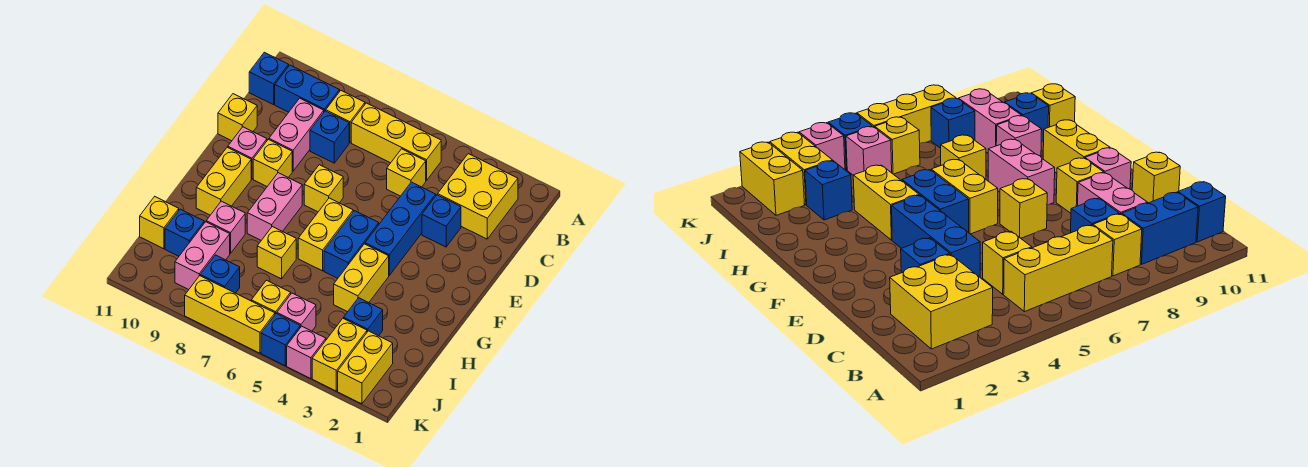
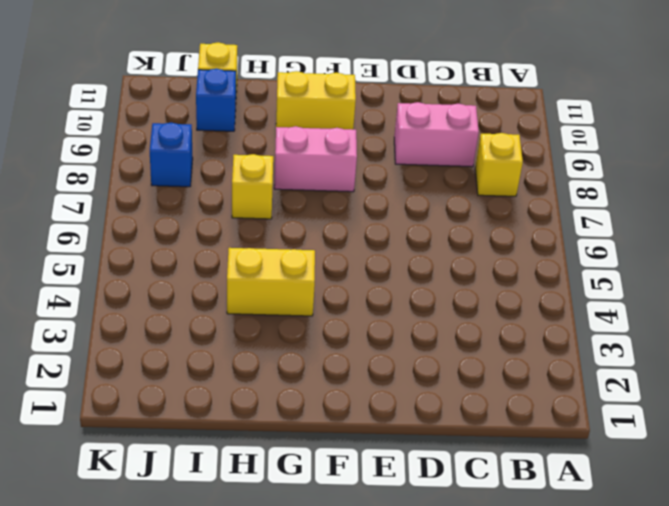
none -> yellow brick B2:C3 level 1
none -> yellow brick B5:B7 level 1
none -> blue brick B9:B10 level 1
none -> blue brick B11 level 1

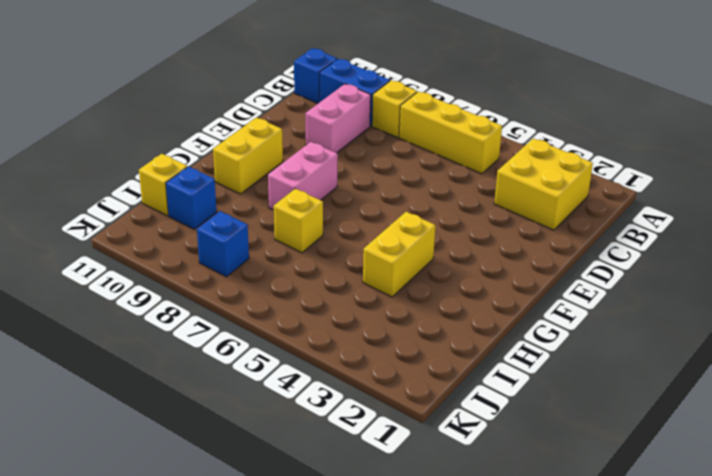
none -> yellow brick C5 level 1
none -> blue brick C8 level 1
none -> blue brick D3 level 1
none -> blue brick D4:F4 level 1

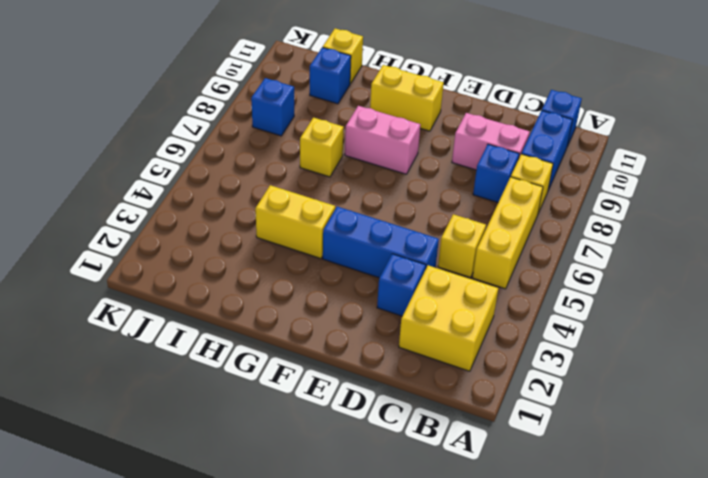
none -> yellow brick D11 level 1
none -> yellow brick E7 level 1
none -> yellow brick E9 level 1
none -> pink brick E10 level 1

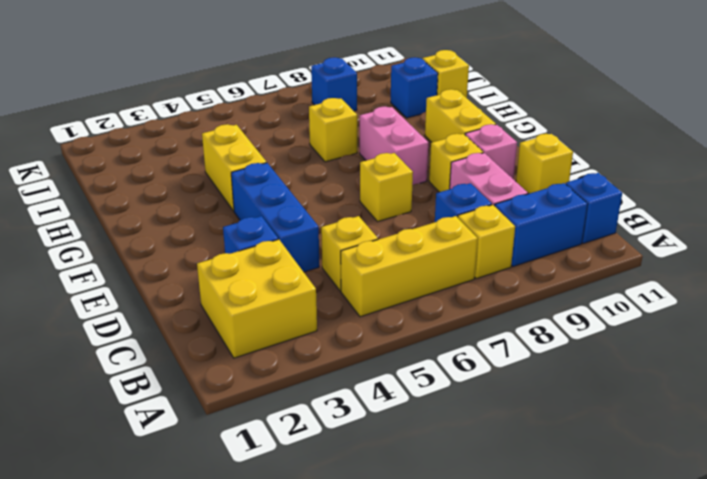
none -> blue brick F5:G5 level 1
none -> yellow brick F6:G6 level 1
none -> pink brick H9 level 1
none -> blue brick I3 level 1

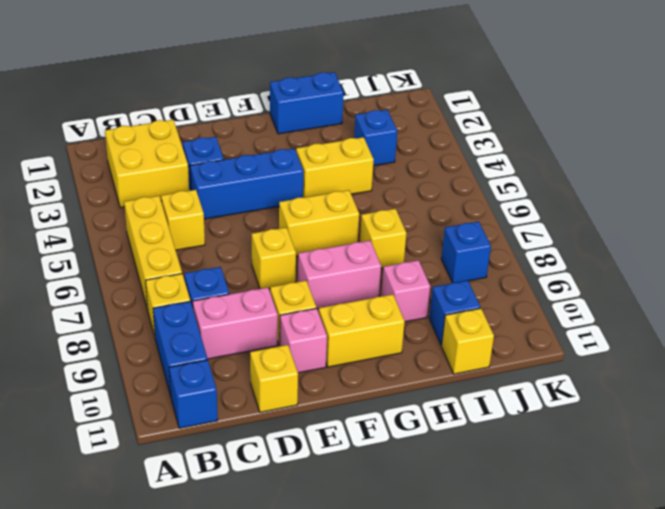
blue brick G1:H1 level 1 -> blue brick F5:G5 level 1
none -> pink brick I9:J9 level 1
none -> yellow brick J2:K2 level 1
none -> yellow brick J3:K3 level 1
none -> pink brick J5 level 1

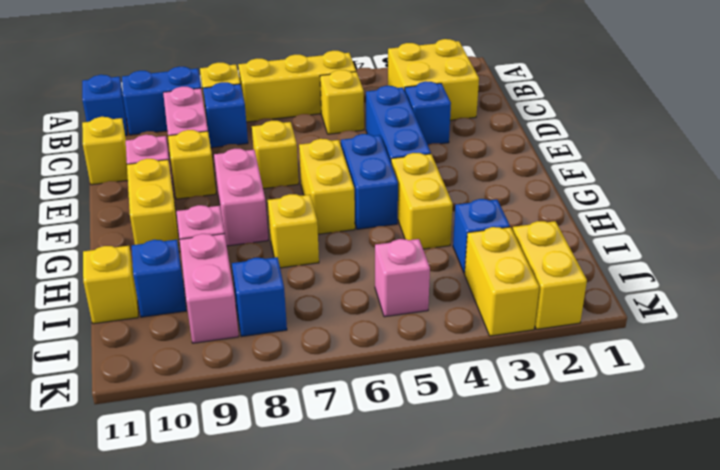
none -> yellow brick J6 level 1
none -> pink brick K4 level 1
none -> blue brick K5 level 1
none -> yellow brick K6:K8 level 1

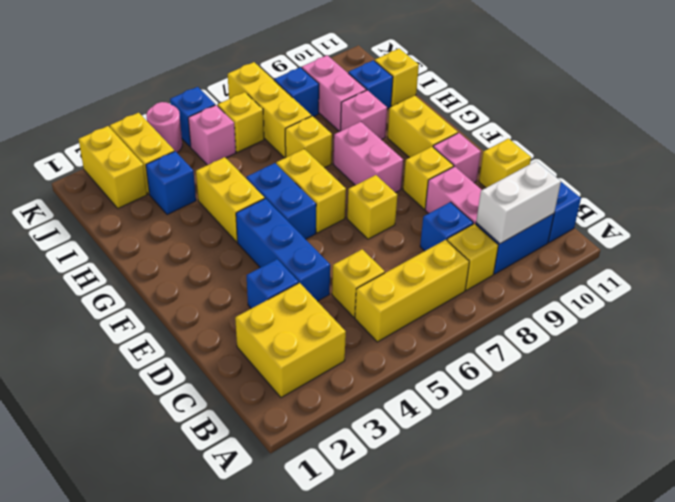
white brick B9:B10 level 2 -> none
yellow brick I7:K7 level 1 -> yellow brick K6:K8 level 1
pink round brick K4 level 1 -> pink brick K4 level 1

